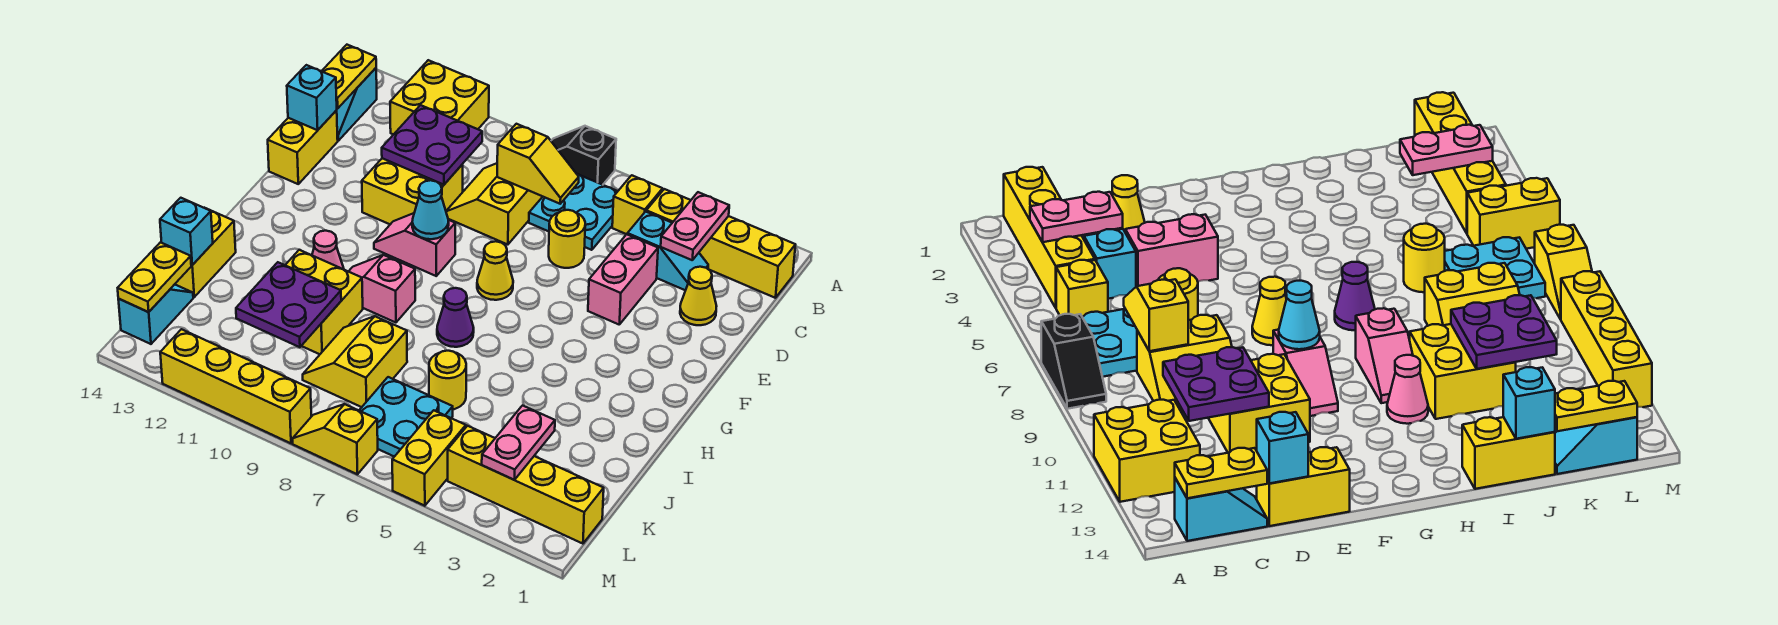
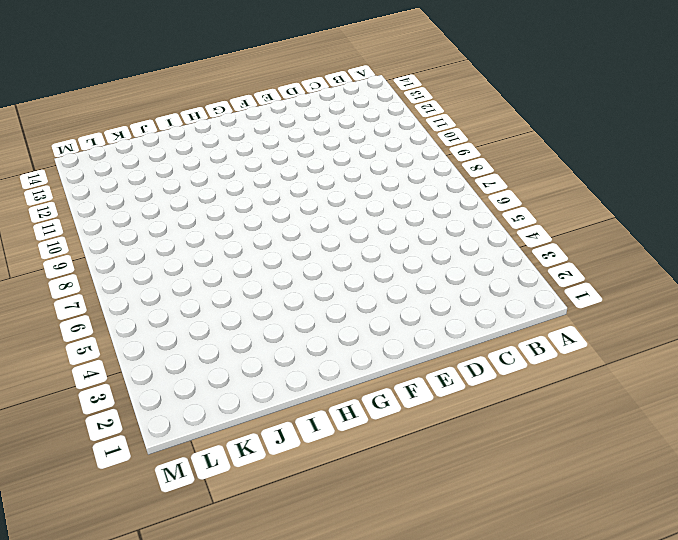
none -> black slope A7:A8 level 1 top 7
none -> yellow brick A11:B12 level 1
none -> yellow brick B1:B4 level 1
none -> yellow brick B5 level 1

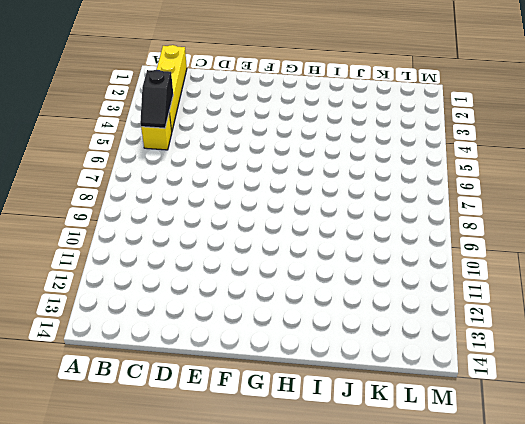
black slope B4:B5 level 2 top 4 -> black slope A7:A8 level 1 top 7
none -> yellow brick A11:B12 level 1
none -> cyan plate B6:C7 level 1
none -> cyan slope B14:C14 level 1 top B
none -> cyan slope C3:C4 level 1 top 4

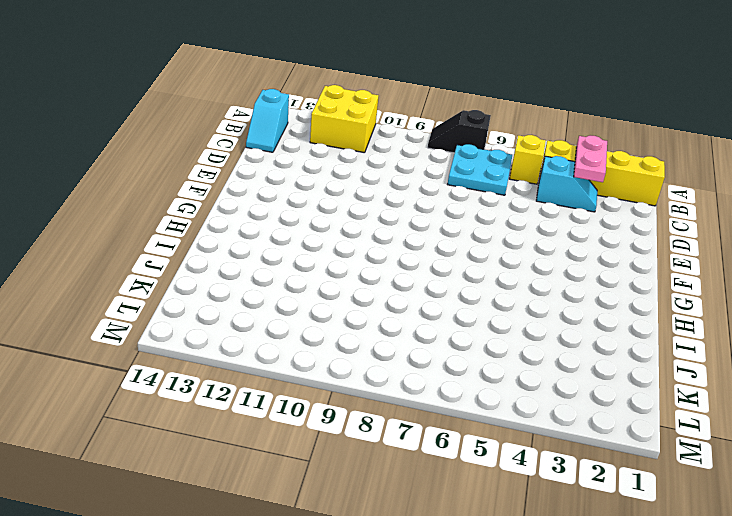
none -> yellow slope C8:D9 level 1 top 8
none -> yellow cone D2 level 1
none -> pink brick D4:E4 level 1
none -> yellow round brick D6 level 1

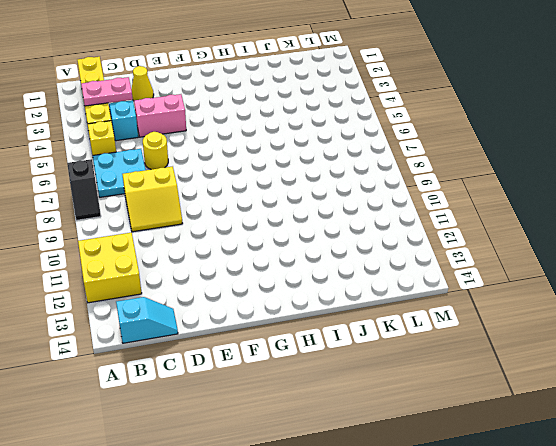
none -> yellow brick D10:E11 level 1
none -> yellow brick D14:E14 level 1
none -> yellow cone F7 level 1
none -> pink slope F9:F10 level 1 top 9

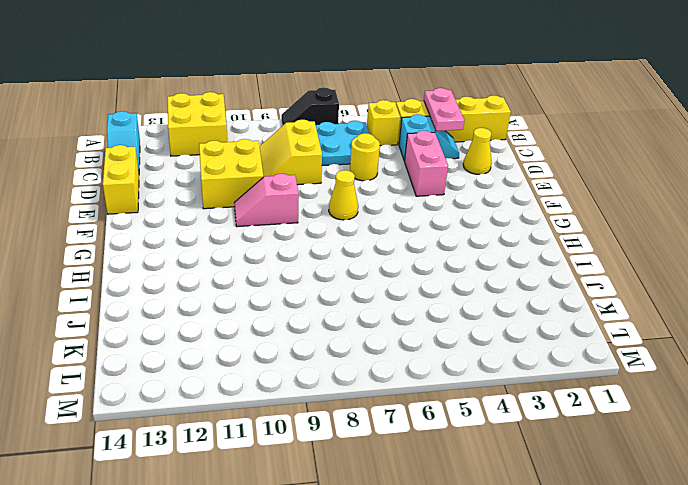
none -> purple cone H7 level 1
none -> pink slope H9:H10 level 1 top 9
none -> pink cone H11 level 1
none -> yellow brick I10:J11 level 1

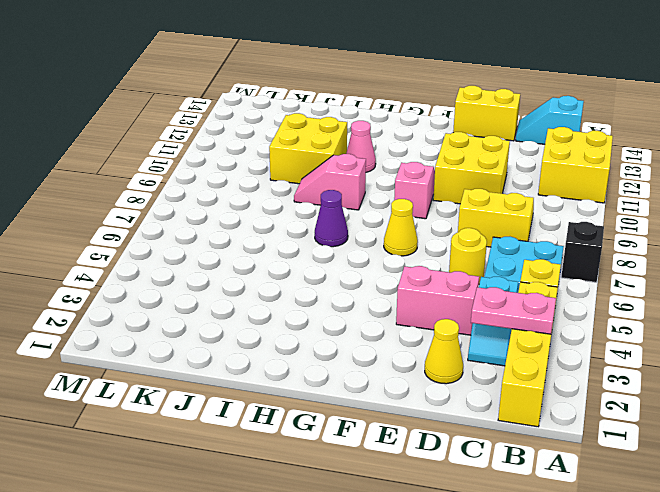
pink slope H9:I9 level 1 top H -> pink slope H9:H10 level 1 top 9
none -> yellow brick I14:J14 level 1
none -> yellow round brick J6 level 1
none -> yellow slope J8:K9 level 1 top 8
none -> cyan plate K6:L7 level 1

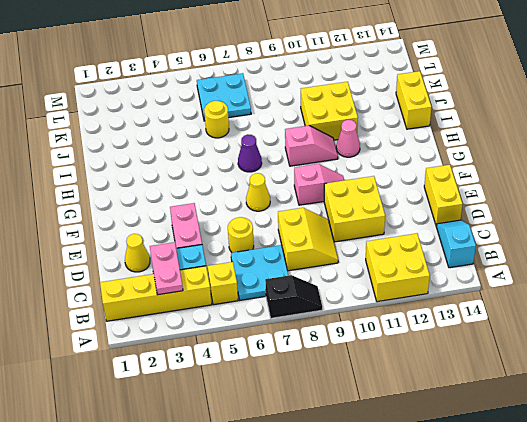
none -> yellow slope J8:K9 level 1 top 8
none -> cyan slope K14:L14 level 1 top L
none -> yellow brick L1:L4 level 1
none -> yellow brick L5:M5 level 1

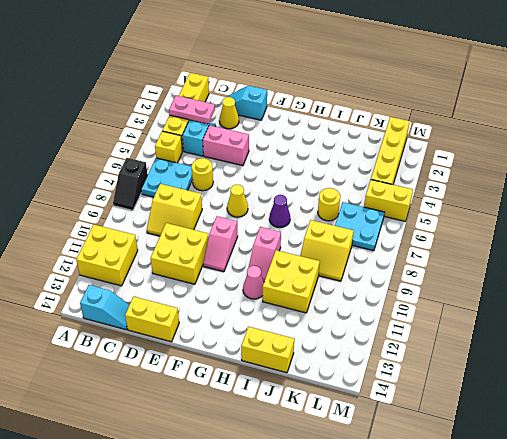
cyan slope D1:E1 level 1 top E -> cyan slope K14:L14 level 1 top L
none -> yellow slope M7:M8 level 1 top 7
none -> yellow brick M9:M12 level 1
none -> yellow plate B14:C14 level 2
none -> yellow slope C7:C8 level 2 top 8

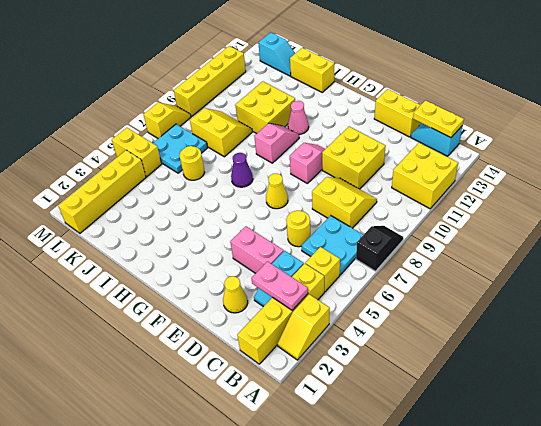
yellow slope A2:A3 level 1 top 3 -> yellow slope C7:C8 level 2 top 8
none -> purple plate C10:D11 level 2
none -> cyan brick D14 level 2
none -> cyan cone F9 level 2
none -> purple plate J10:K11 level 2

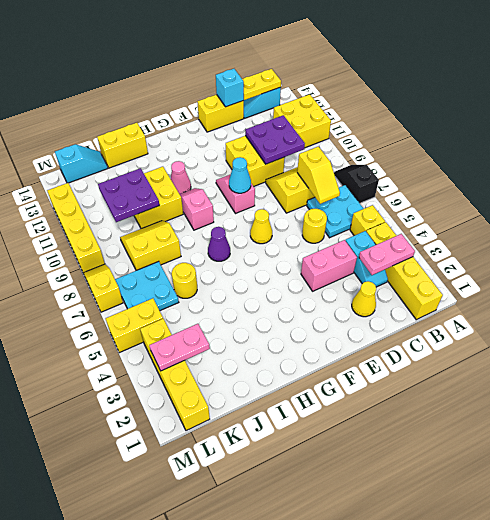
none -> cyan brick J14 level 2
none -> yellow plate K14:L14 level 2

